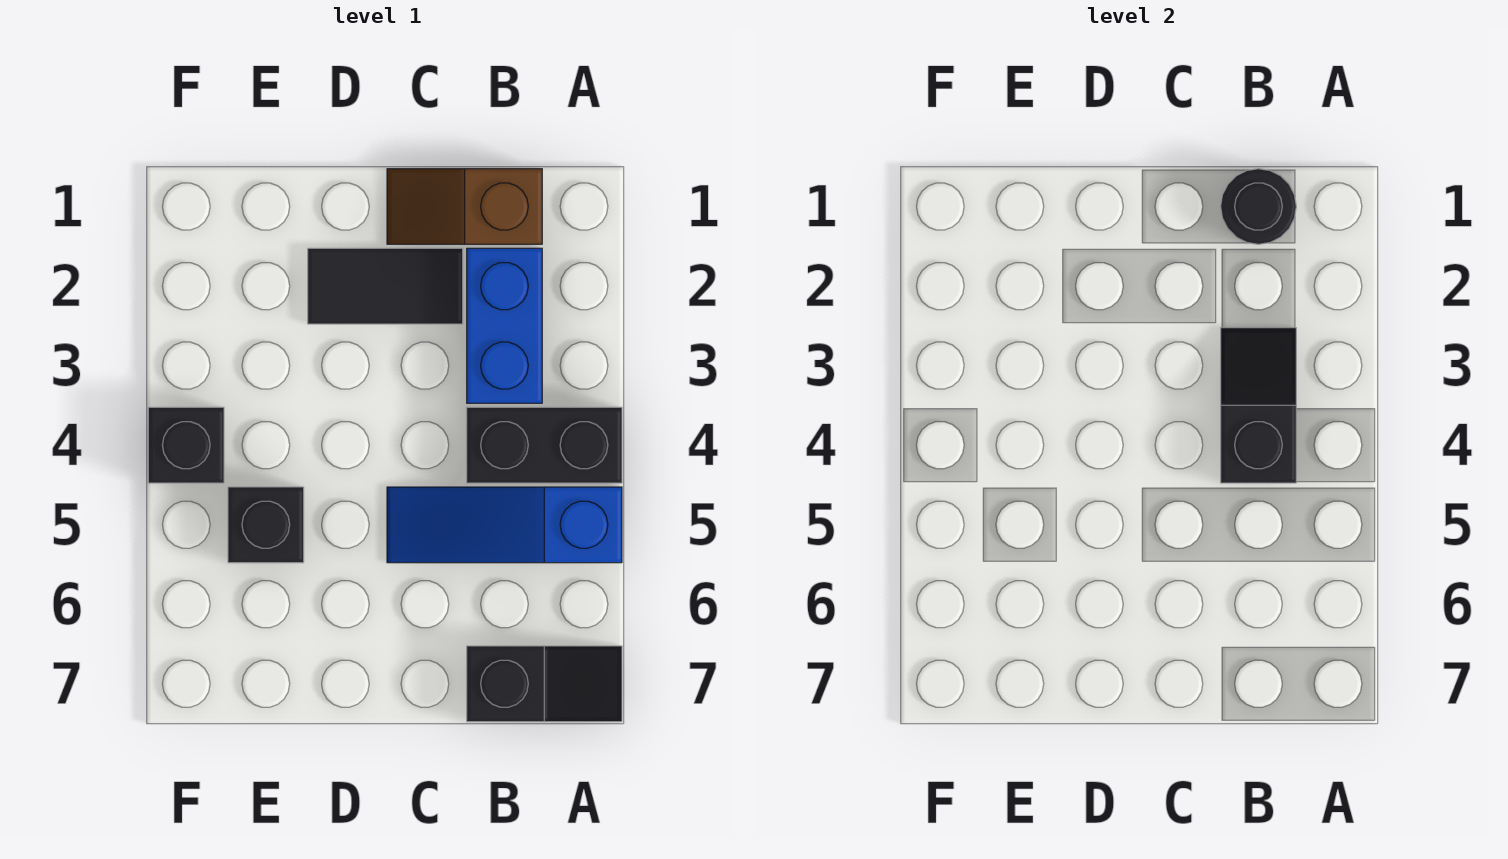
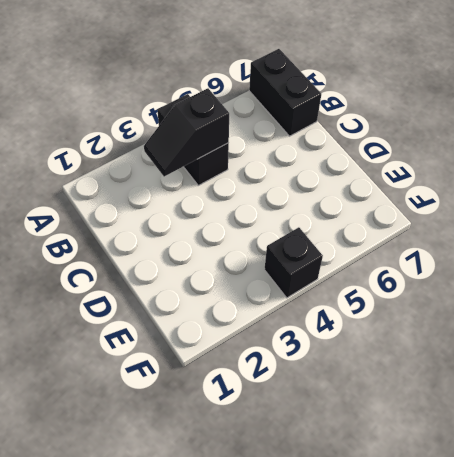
black brick A7:B7 level 1 -> black slope A7:B7 level 1 top B
none -> blue slope A5:C5 level 1 top A
none -> brown slope B1:C1 level 1 top B

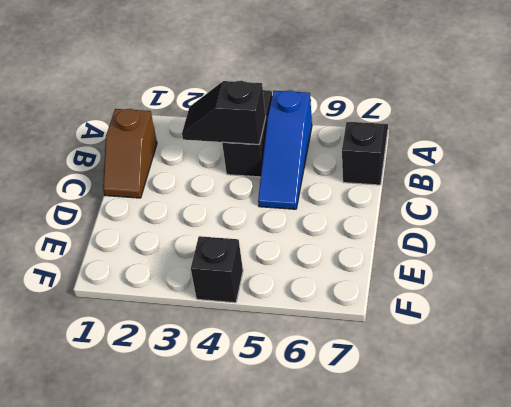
none -> blue brick B2:B3 level 1
none -> black tile C2:D2 level 1

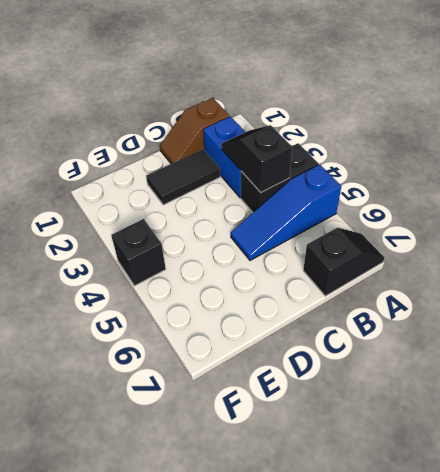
none -> black brick E5 level 1
none -> black round brick B1 level 2

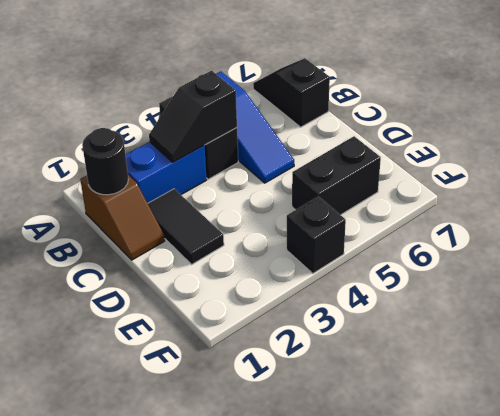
black brick E5:E6 level 1 -> black brick E5 level 1

